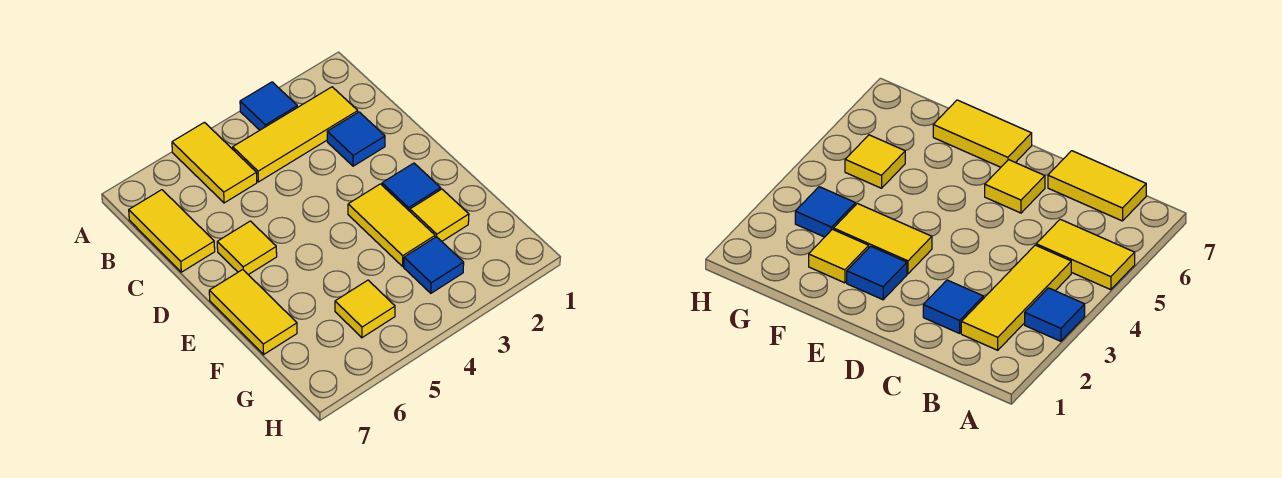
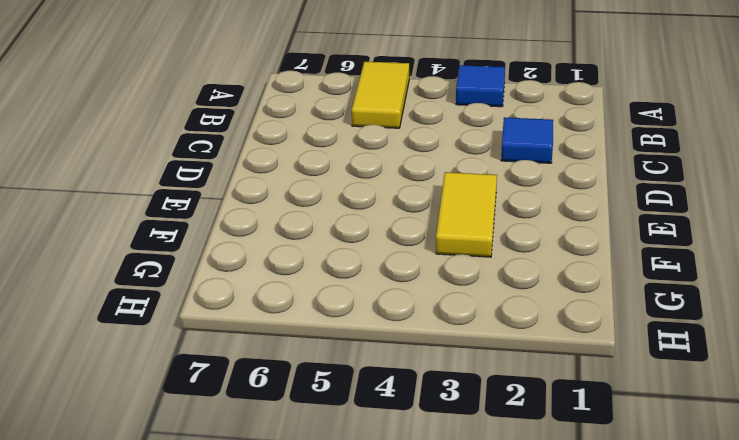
none -> yellow tile B2:B4 level 1
none -> yellow tile B7:C7 level 1
none -> yellow tile D6 level 1

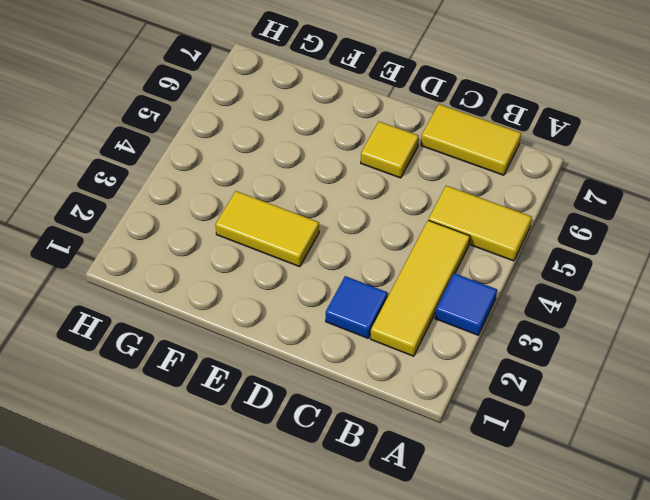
none -> blue tile E2 level 1
none -> yellow tile E7:F7 level 1
none -> yellow tile F2 level 1

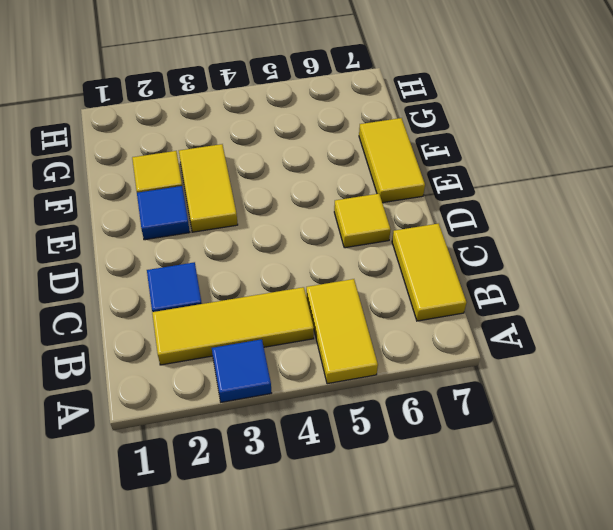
none -> blue tile G3 level 1
none -> yellow tile G5 level 1

